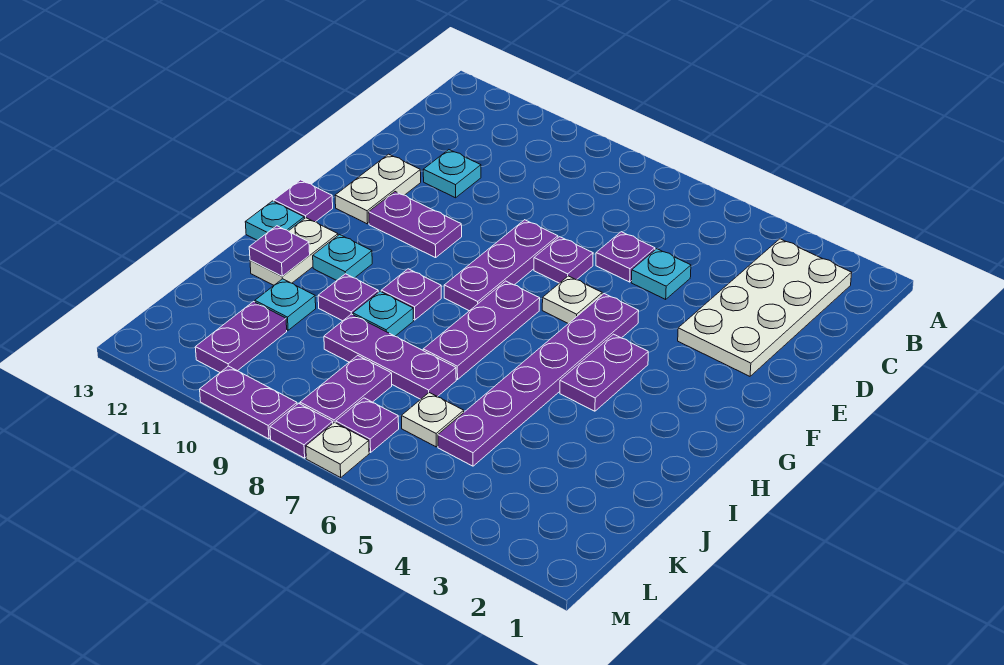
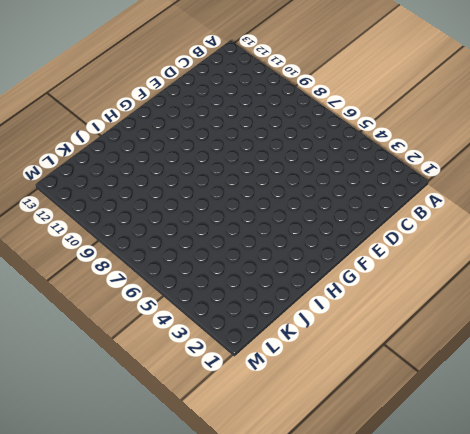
none -> white plate B2:E3 level 1
none -> cyan plate D5 level 1
none -> purple plate D6 level 1

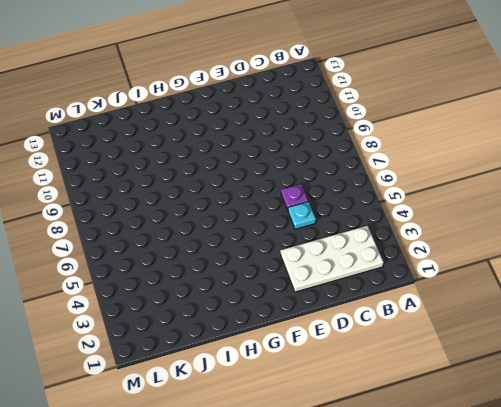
none -> cyan plate D11 level 1
none -> purple plate E7 level 1
none -> purple plate E8:G8 level 1

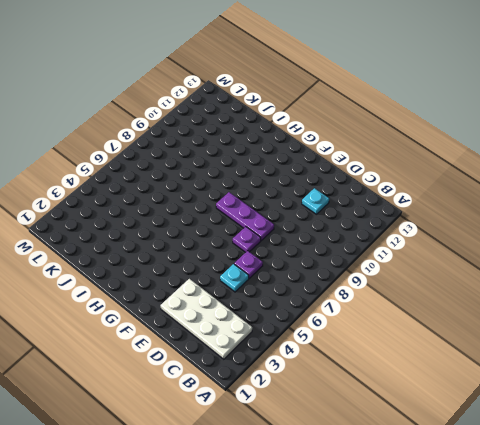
none -> white plate E12:F12 level 1
none -> purple plate F5:K5 level 1
none -> white plate F6 level 1

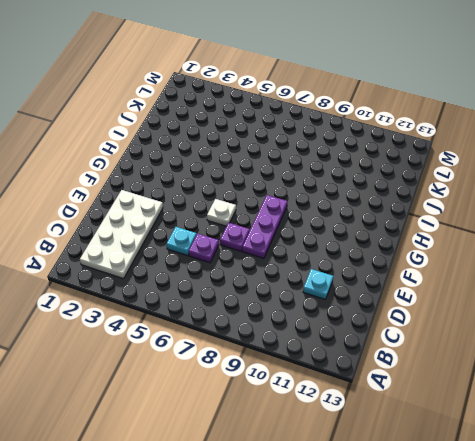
none -> white plate E12:F12 level 1
none -> purple plate F5:K5 level 1
none -> purple plate F10:F11 level 1

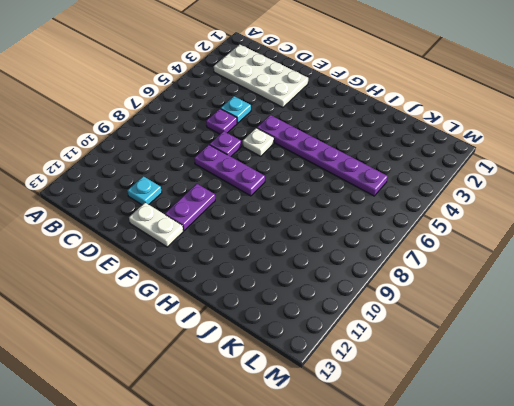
none -> purple plate G4:H4 level 1
none -> purple plate G7:I7 level 1
none -> purple plate G13 level 1

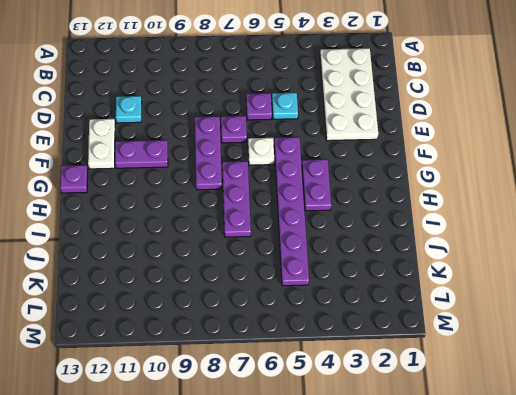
none -> purple plate H9 level 1
none -> cyan plate H11 level 1
none -> white plate H12:I12 level 1

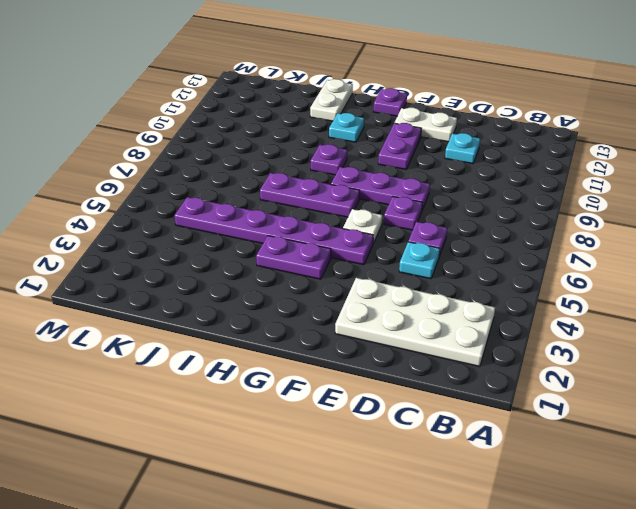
white plate I12:I13 level 1 -> white plate H12:I12 level 1
none -> cyan plate H13 level 1
none -> cyan plate I9 level 1
none -> purple plate I10 level 1

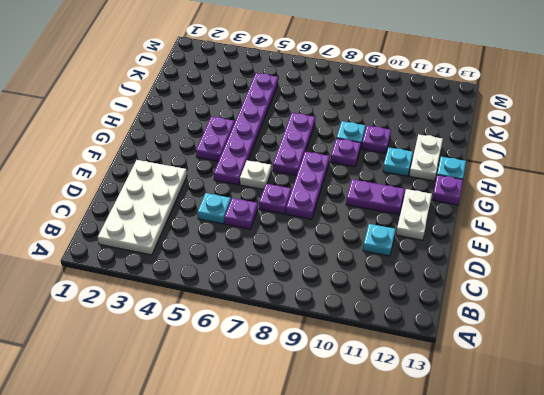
none -> purple plate J7:J9 level 1
none -> cyan plate J11 level 1
none -> white plate K6 level 1

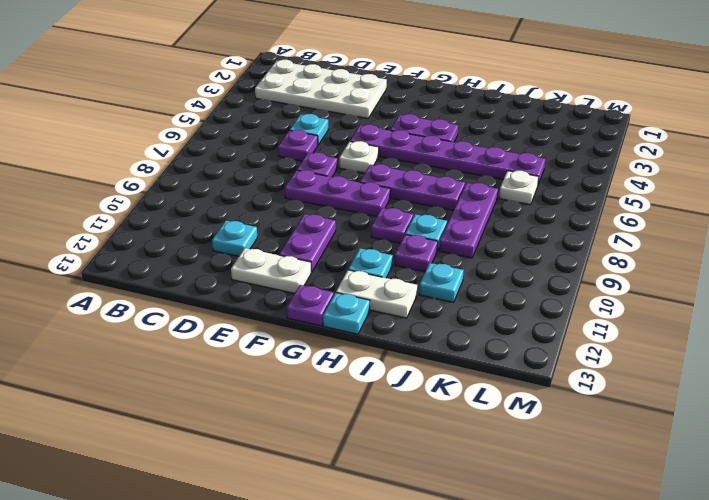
none -> purple plate K8:L8 level 1
none -> purple plate K11:L11 level 1
none -> purple plate L7 level 1

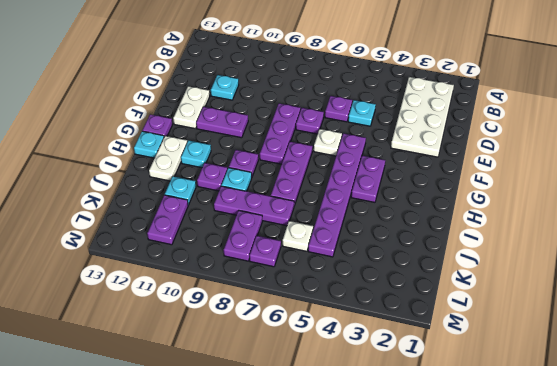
none -> white plate M7 level 1
none -> purple plate M8 level 1
none -> purple plate M9:M10 level 1

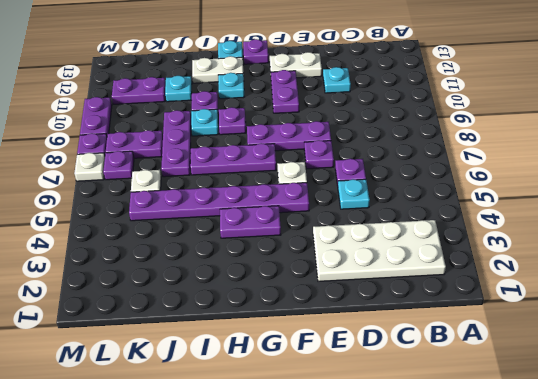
none -> purple plate I12 level 2

